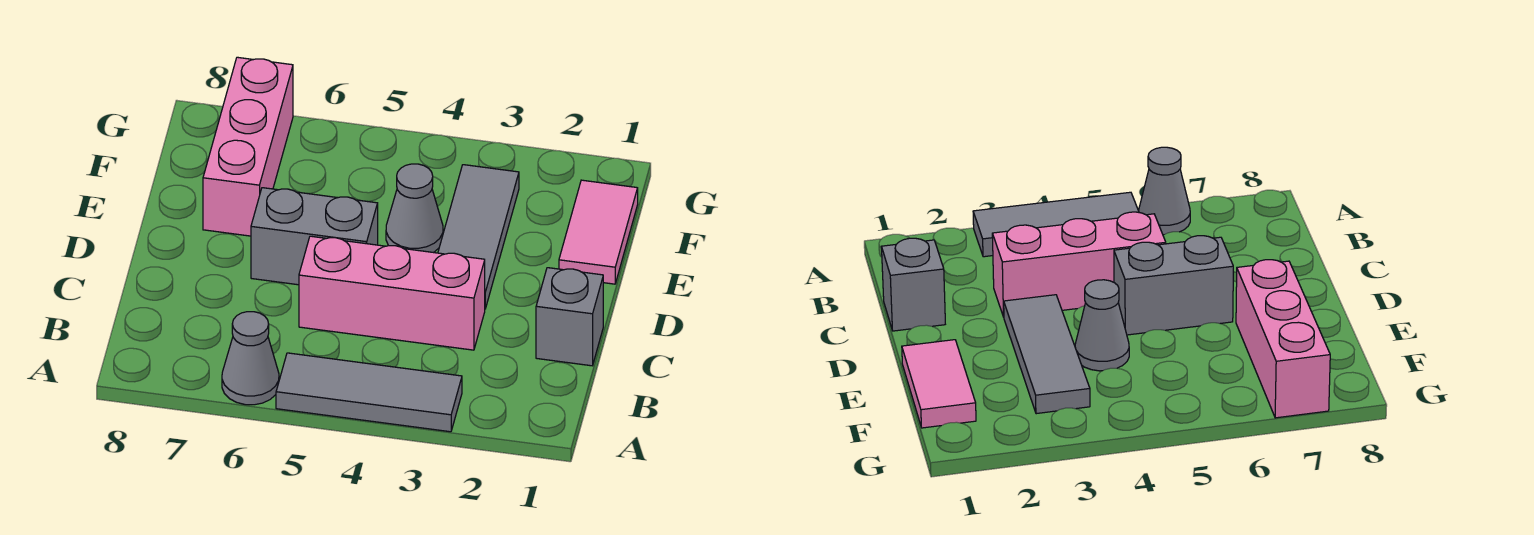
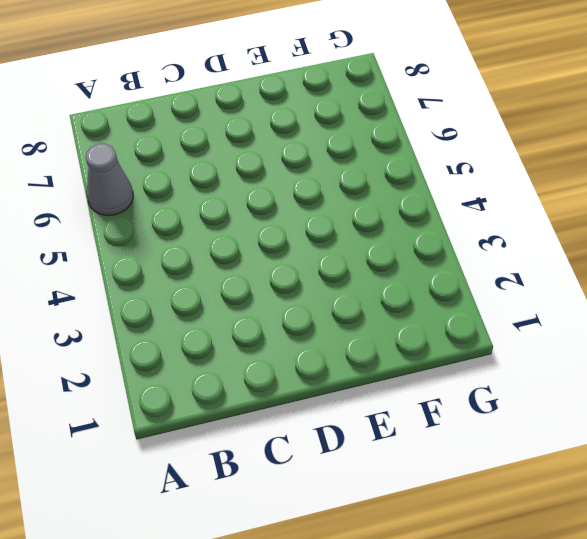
none -> grey tile A3:A5 level 1
none -> grey brick C1 level 1

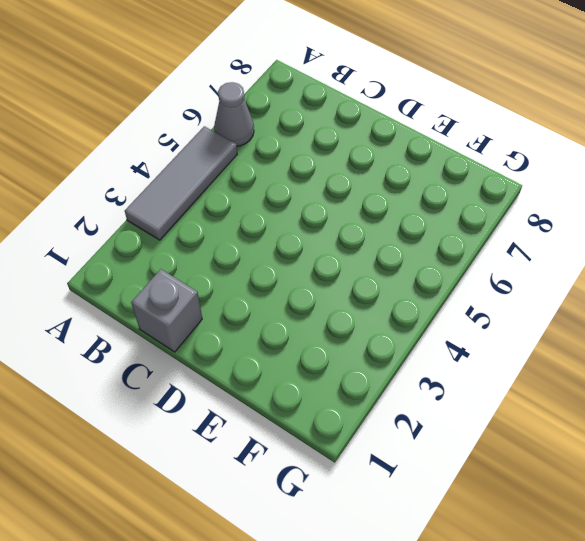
none -> pink brick C3:C5 level 1
none -> grey tile D3:F3 level 1

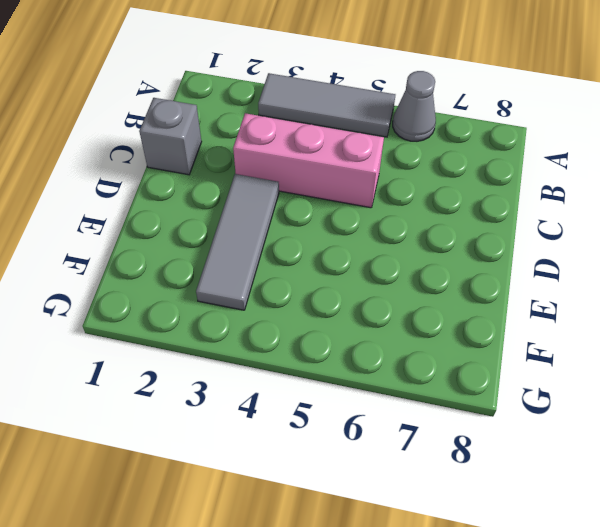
none -> grey brick D5:D6 level 1
none -> pink tile E1:F1 level 1

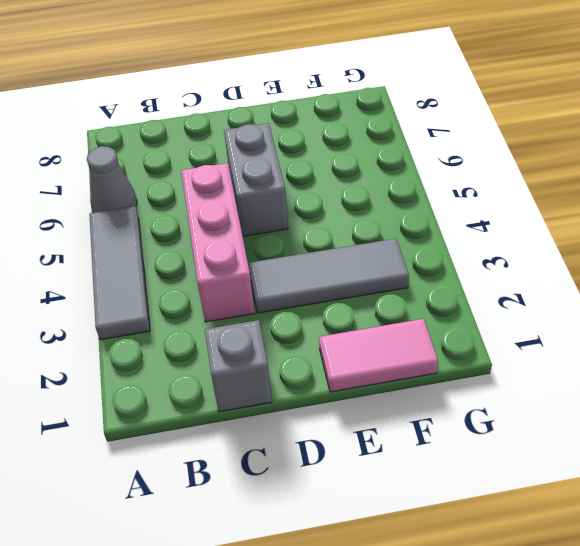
none -> grey cone E4 level 1
none -> pink brick E7:G7 level 1

